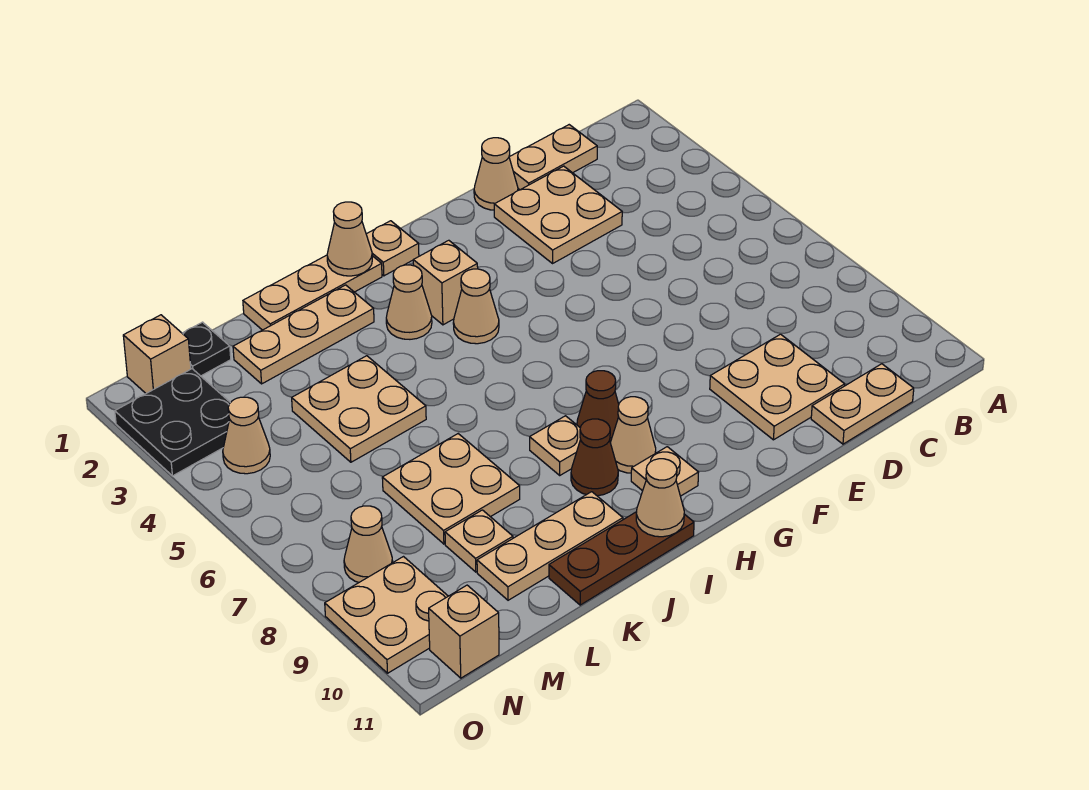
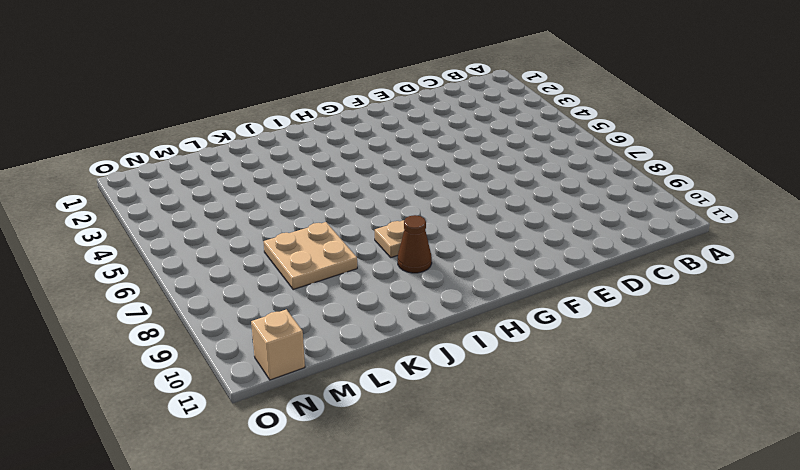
none -> tan plate C1:D1 level 1
none -> tan plate C11:D11 level 1
none -> tan plate D2:E3 level 1
none -> tan plate D9:E10 level 1

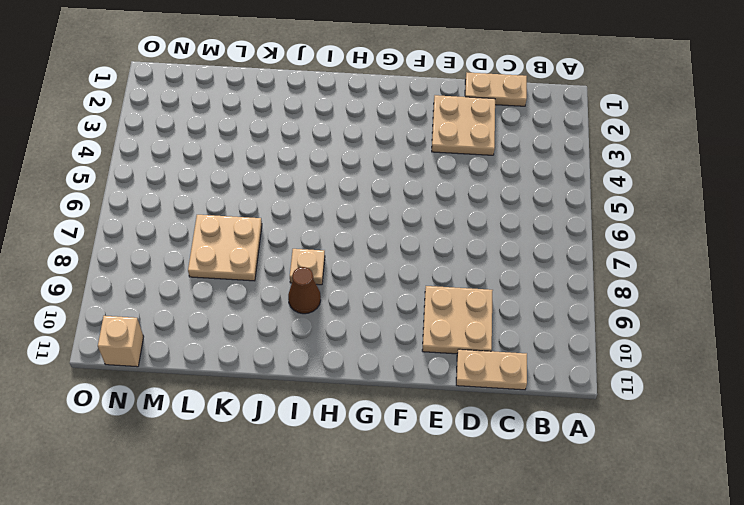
none -> tan cone E1 level 1
none -> tan plate H1 level 1
none -> tan brick H3 level 1
none -> tan cone H4 level 1

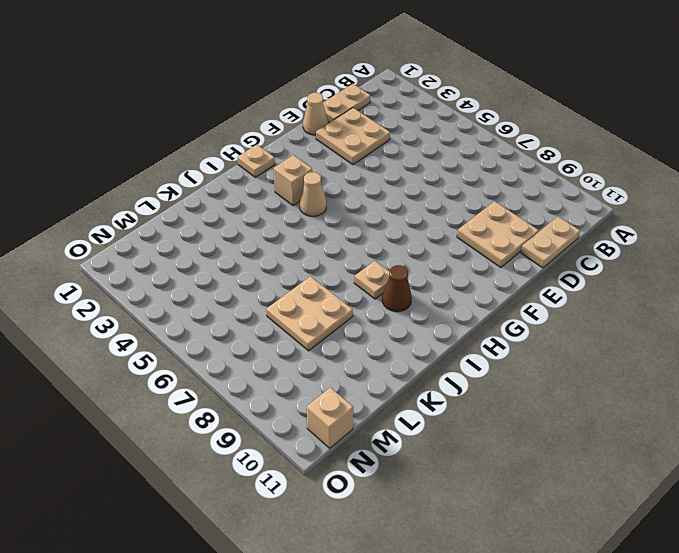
none -> brown cone H8 level 1
none -> tan cone H9 level 1
none -> tan plate H10 level 1
none -> tan plate I1:K1 level 1

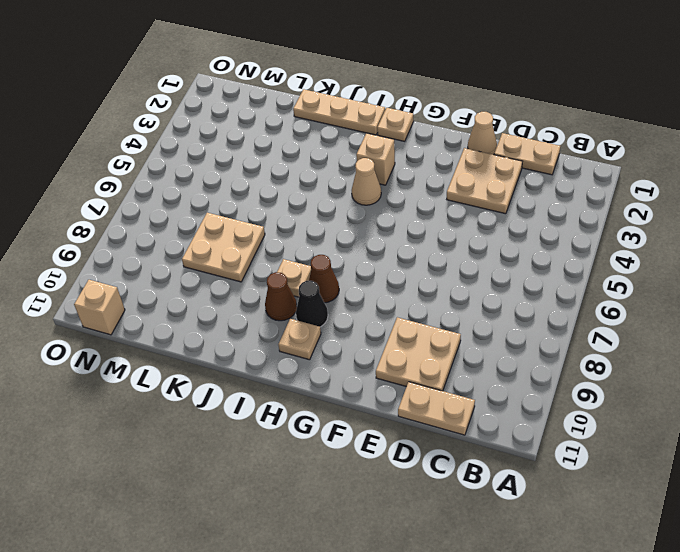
black cone H9 level 1 -> tan cone H9 level 1
none -> tan cone I3 level 1
none -> brown plate I11:K11 level 1
none -> tan plate J2:L2 level 1
none -> tan plate J10:L10 level 1

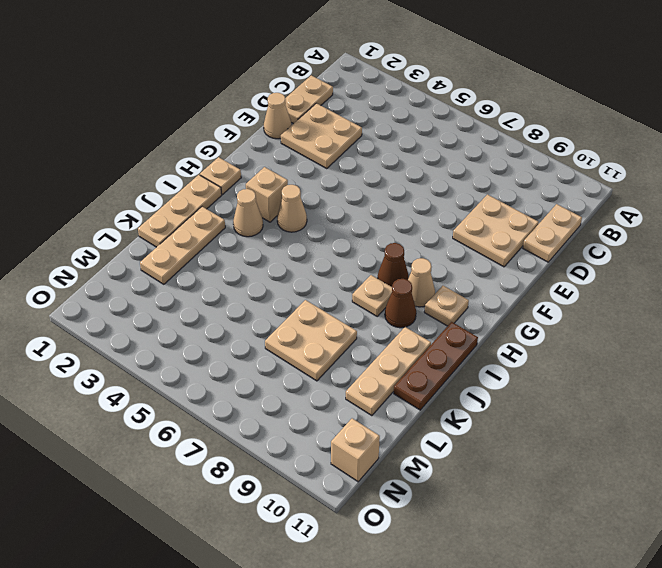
none -> tan plate K4:L5 level 1
none -> tan plate L9 level 1
none -> black plate M1 level 1
none -> tan brick N1 level 1

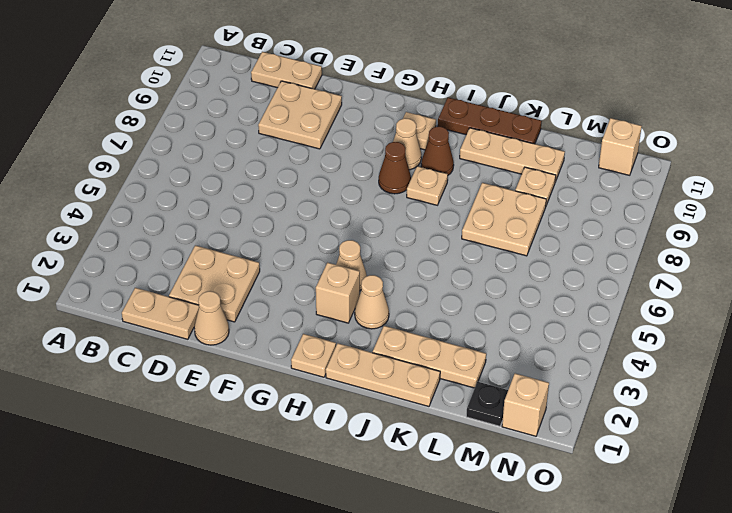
none -> tan plate K4:L5 level 1
none -> black plate N2:O3 level 1
none -> tan cone N4 level 1
none -> tan cone N8 level 1

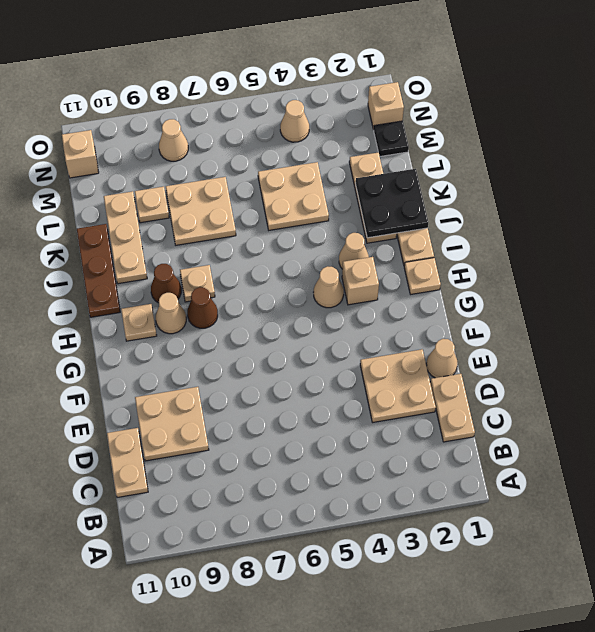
black plate J1:K2 level 2 -> black plate N2:O3 level 1
none -> tan plate N9:O10 level 1
none -> tan cone I1 level 2
none -> tan cone I11 level 2

